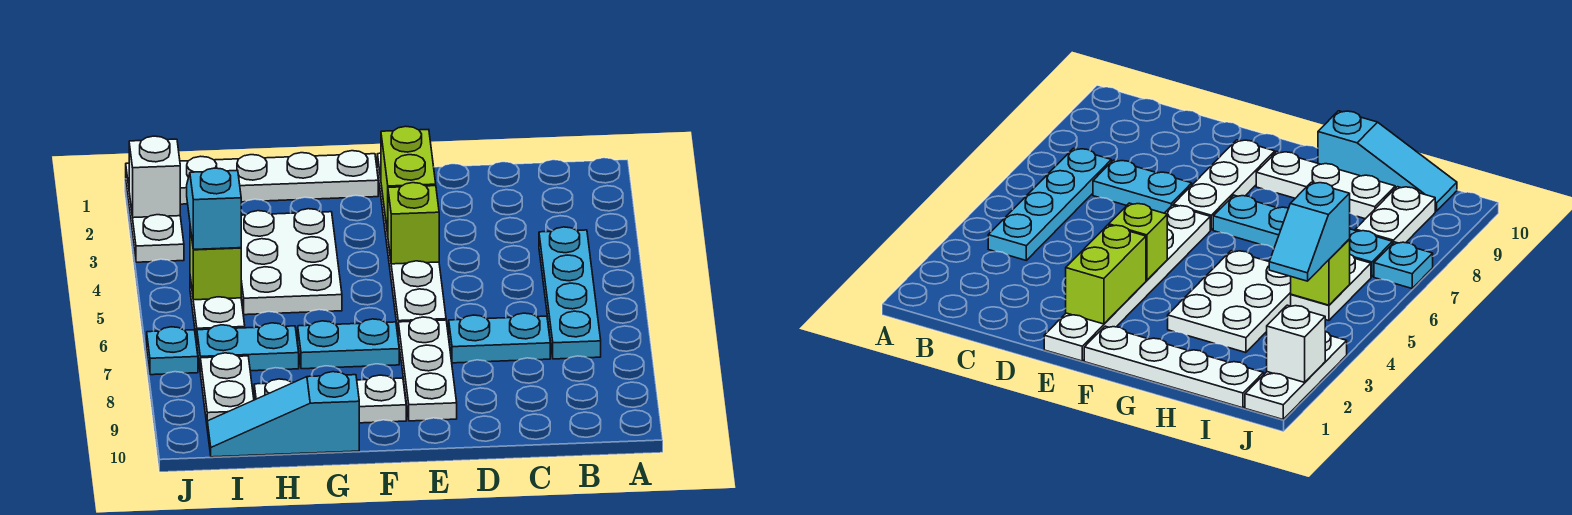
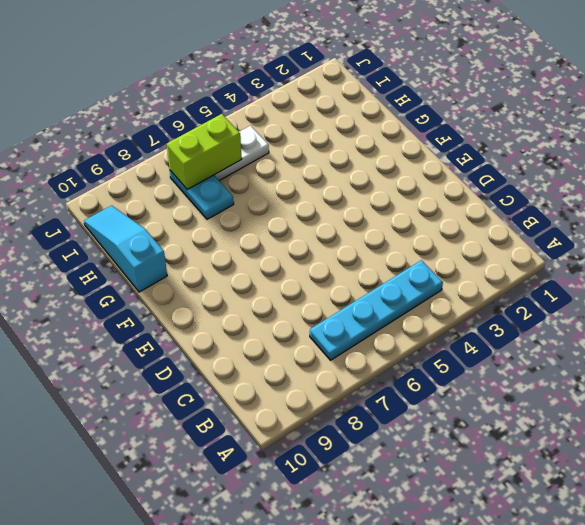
lime brick I6:I7 level 2 -> lime brick E2:E3 level 2
none -> cyan plate C7:D7 level 1
none -> white plate E1:E6 level 1
none -> white plate E7:E9 level 1

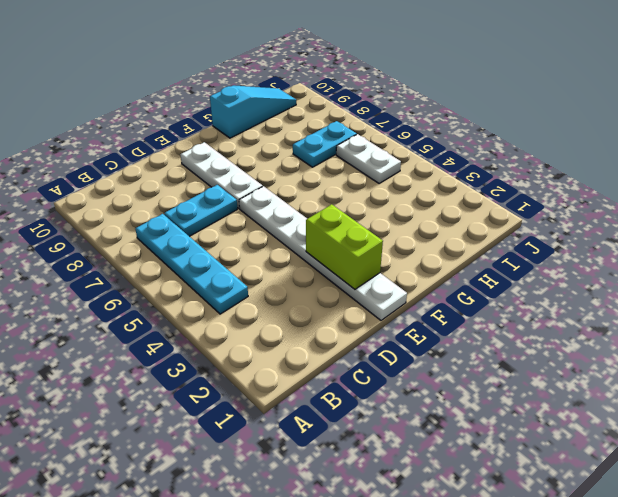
none -> white plate F1:I1 level 1
none -> cyan plate F7:G7 level 1
none -> white plate F9:H9 level 1

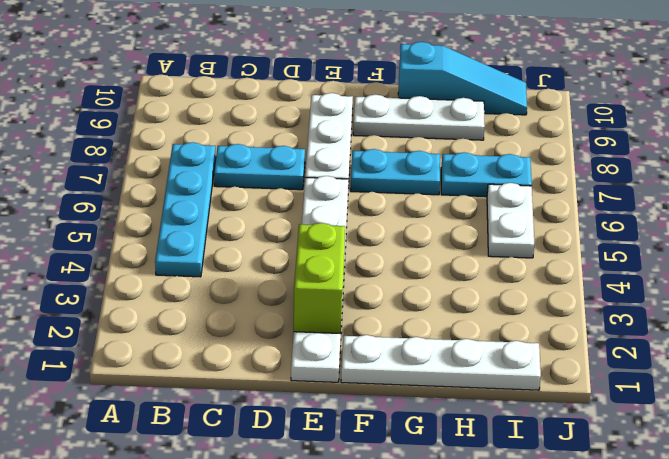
none -> white plate G3:H5 level 1
none -> white plate I8:I9 level 1
none -> white plate J1:J3 level 1

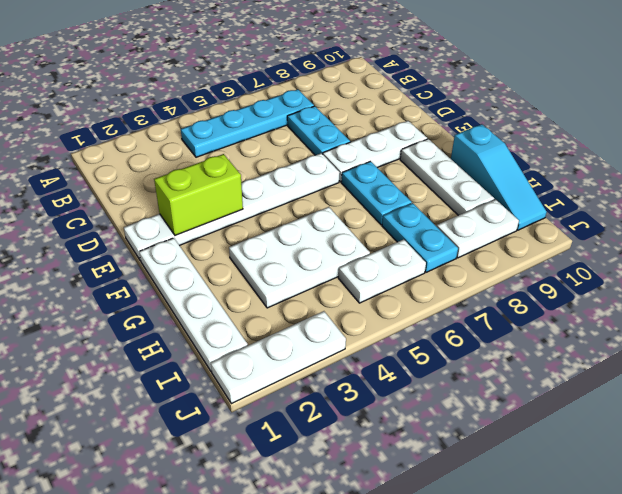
none -> cyan plate J7 level 1
none -> lime brick E4 level 2
none -> lime brick I5 level 2

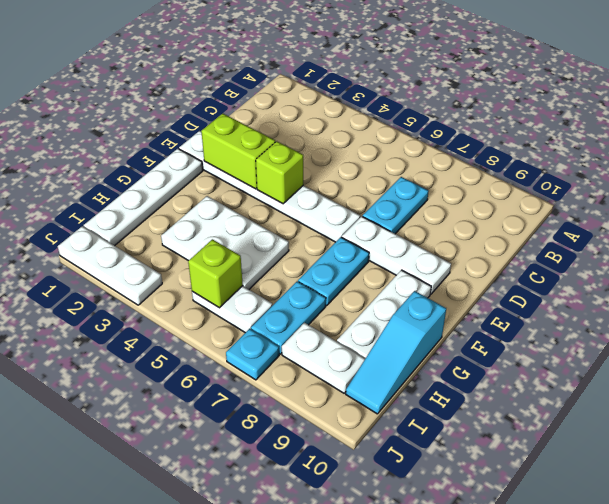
none -> cyan plate B4:B7 level 1
none -> white brick J2 level 2
none -> cyan slope I4:I5 level 3 top 5

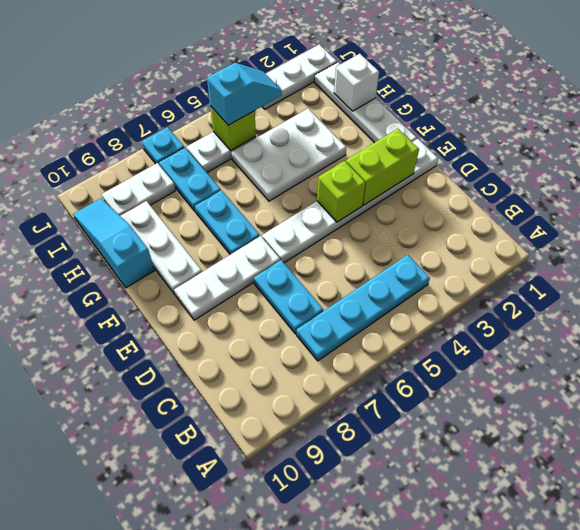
white brick H1 level 2 -> white brick J2 level 2

